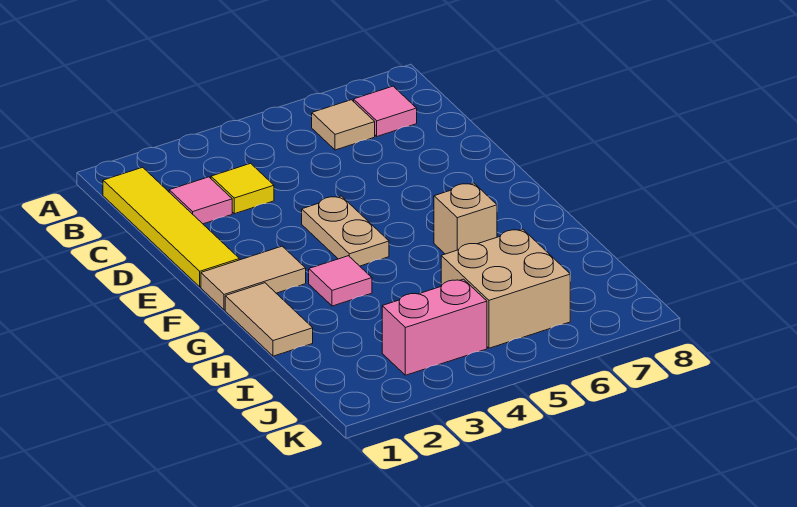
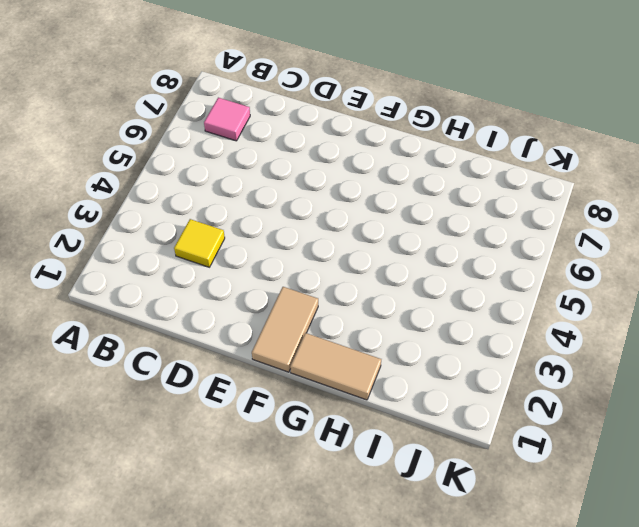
none -> yellow tile B1:E1 level 1
none -> tan tile B6 level 1
none -> pink tile C2 level 1

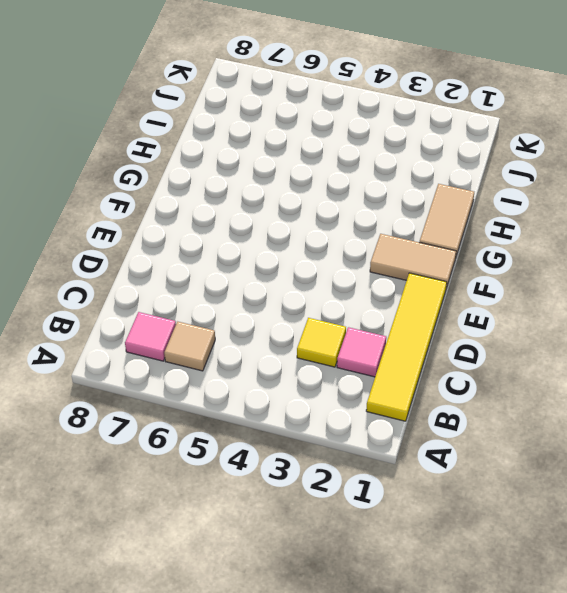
none -> tan plate E4:F4 level 1
none -> pink tile G3 level 1
none -> tan brick G6 level 1

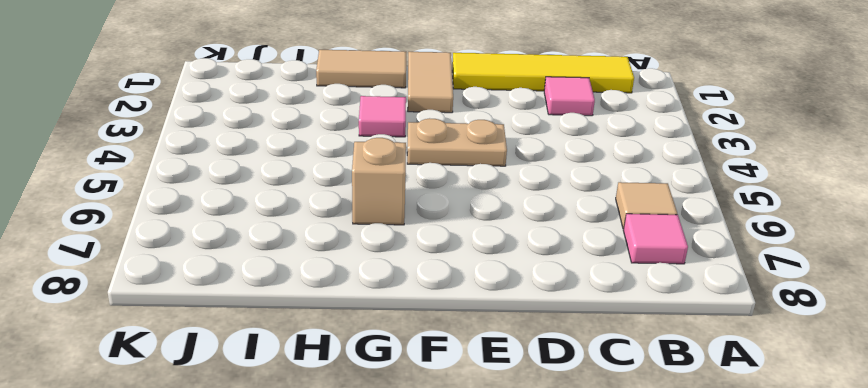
none -> yellow tile C3 level 1
none -> tan brick I5:J6 level 1
none -> pink brick J3:J4 level 1

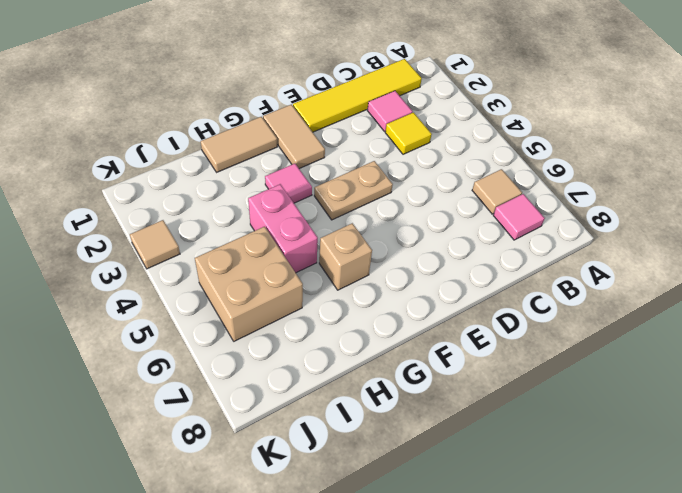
pink brick H4:H5 level 1 -> pink brick J3:J4 level 1
tan tile K3 level 1 -> none

